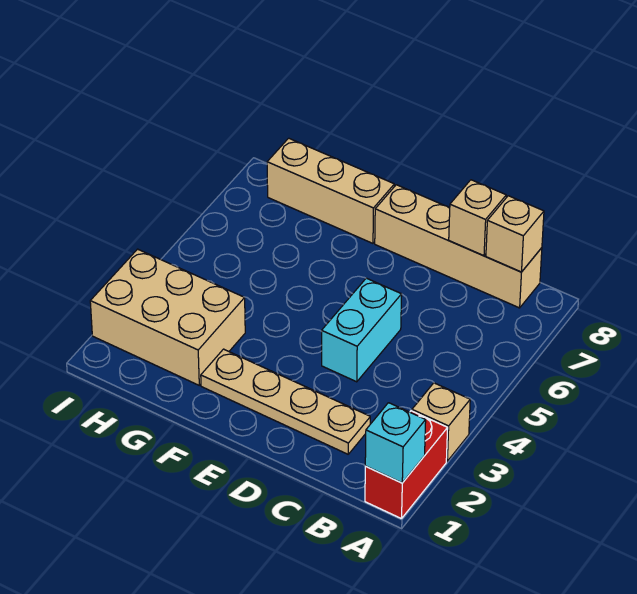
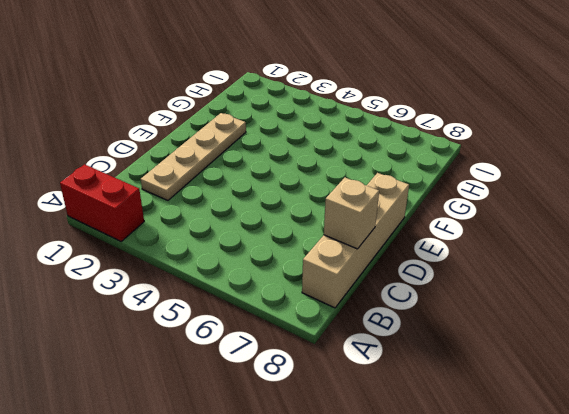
none -> tan brick A3 level 1
none -> cyan brick D4:D5 level 1

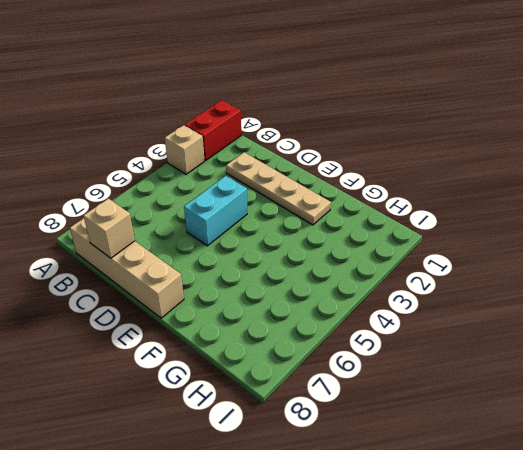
none -> tan brick F8:H8 level 1
none -> tan brick G2:I3 level 1

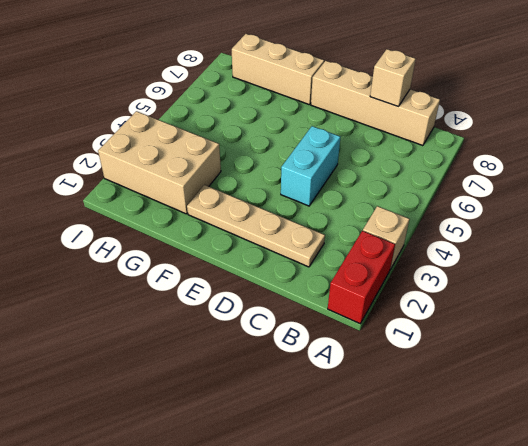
none -> cyan brick A1 level 2
none -> tan brick B8 level 2

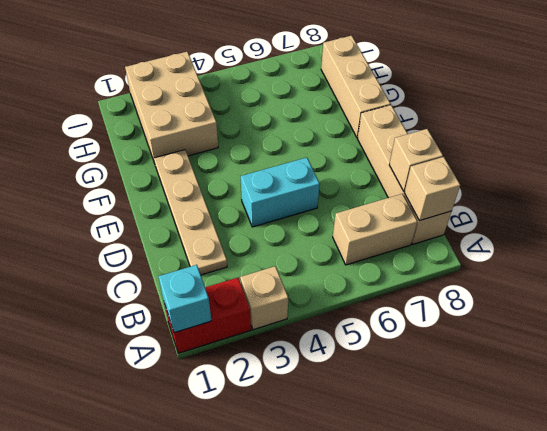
tan brick B6:B7 level 1 -> none

